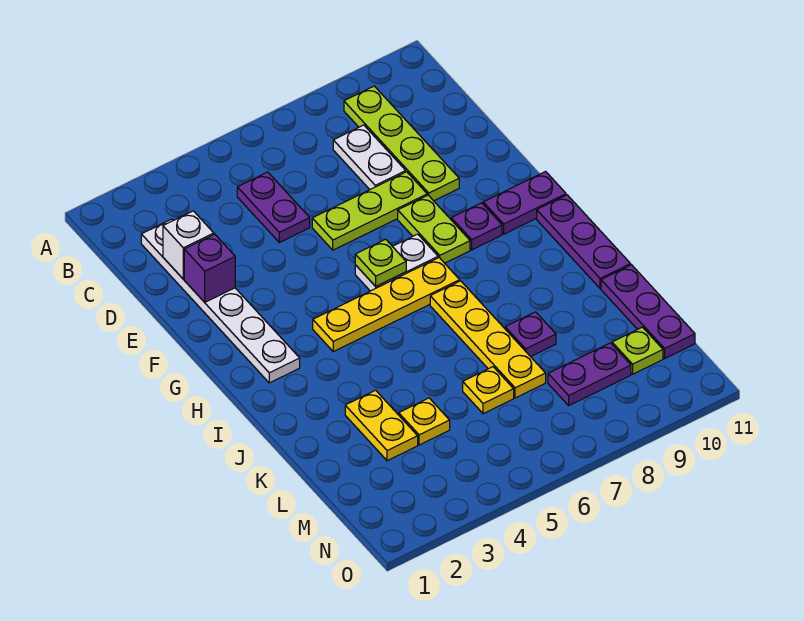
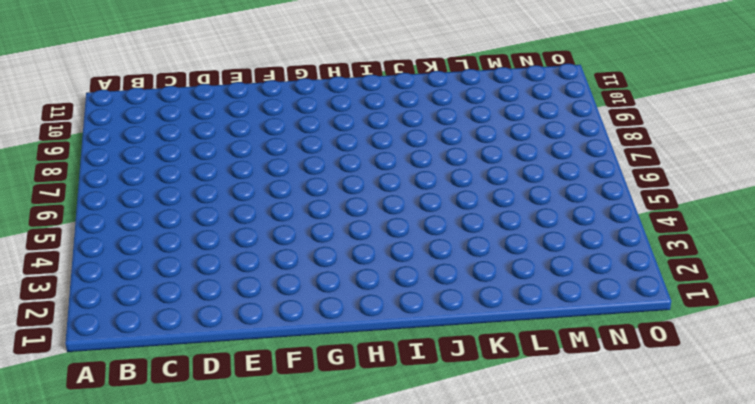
none -> lime plate B9:E9 level 1
none -> white plate C2:H2 level 1
none -> purple plate C5:D5 level 1

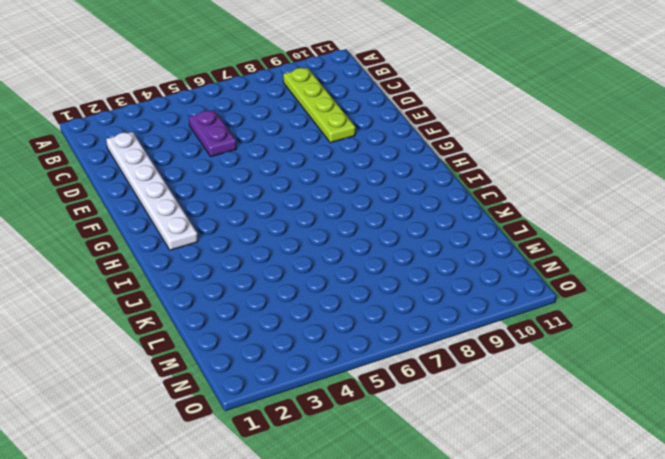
none -> white plate C8:D8 level 1
none -> lime plate E6:E8 level 1
none -> lime plate F8:G8 level 1

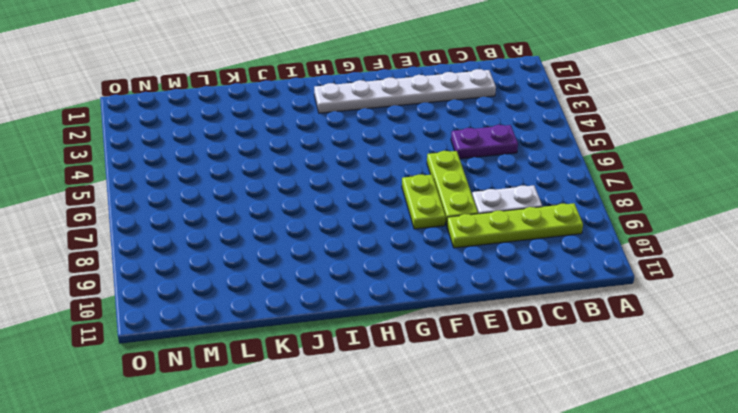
lime plate F7:F8 level 1 -> lime plate F8:G8 level 1
none -> white plate G6:G7 level 1
none -> purple plate G9 level 1
none -> purple plate G10:G11 level 1

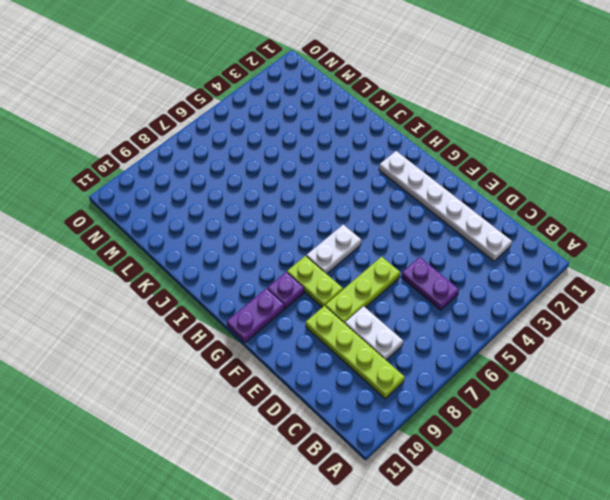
none -> yellow plate H4:H7 level 1
none -> purple plate H11:J11 level 1
none -> yellow plate I7:L7 level 1

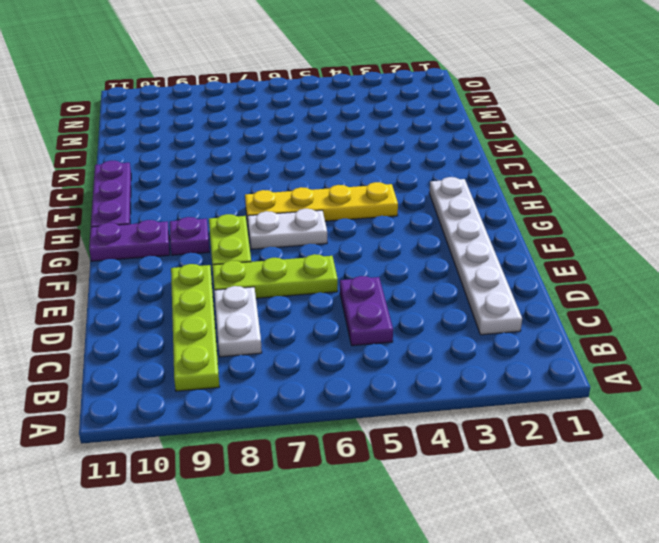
none -> yellow plate I7:L7 level 1
none -> yellow plate K3:L3 level 1
none -> purple plate K8 level 1

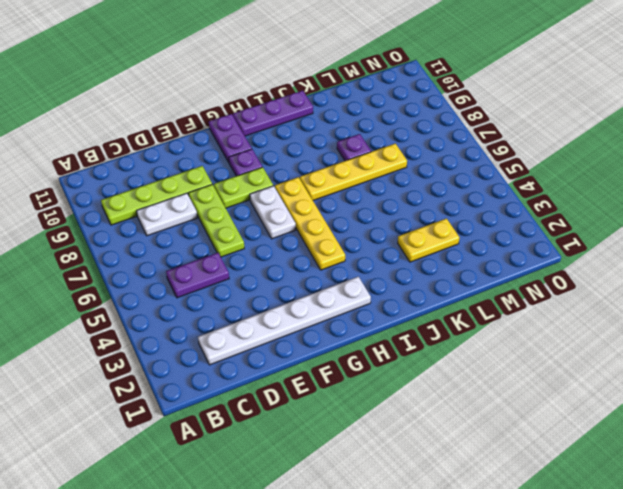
none -> purple plate K11:M11 level 1
none -> yellow plate L4 level 1
none -> yellow plate L6 level 1

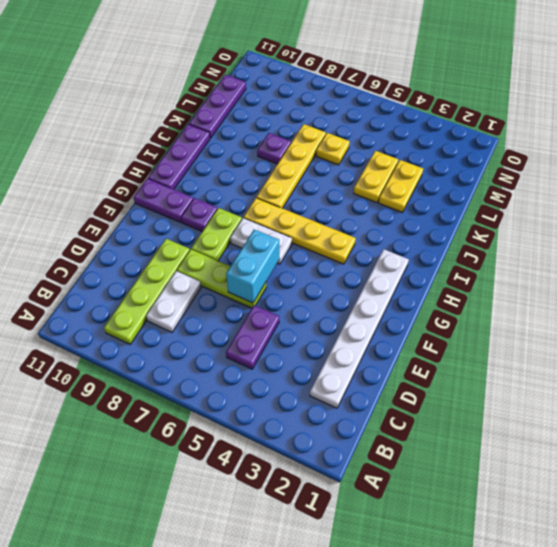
cyan brick E6:F6 level 2 -> none
yellow plate K4:L4 level 1 -> yellow plate L4 level 1
none -> purple plate M8:M9 level 1
none -> lime plate M10 level 1
none -> white brick D2 level 2

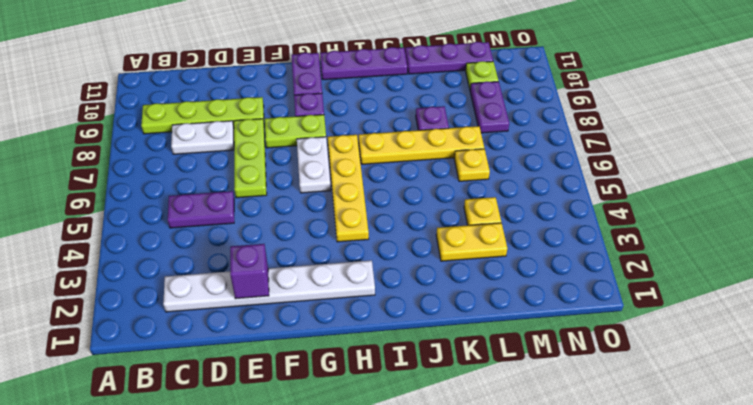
none -> white brick D2 level 2
none -> lime plate G6 level 2

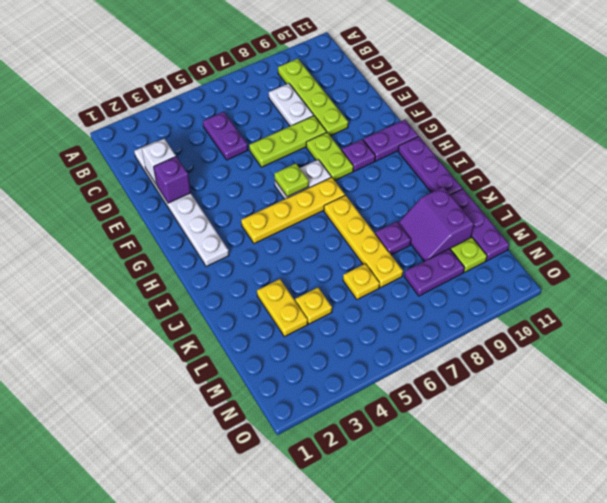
purple slope K9:L10 level 1 top 10 -> none

